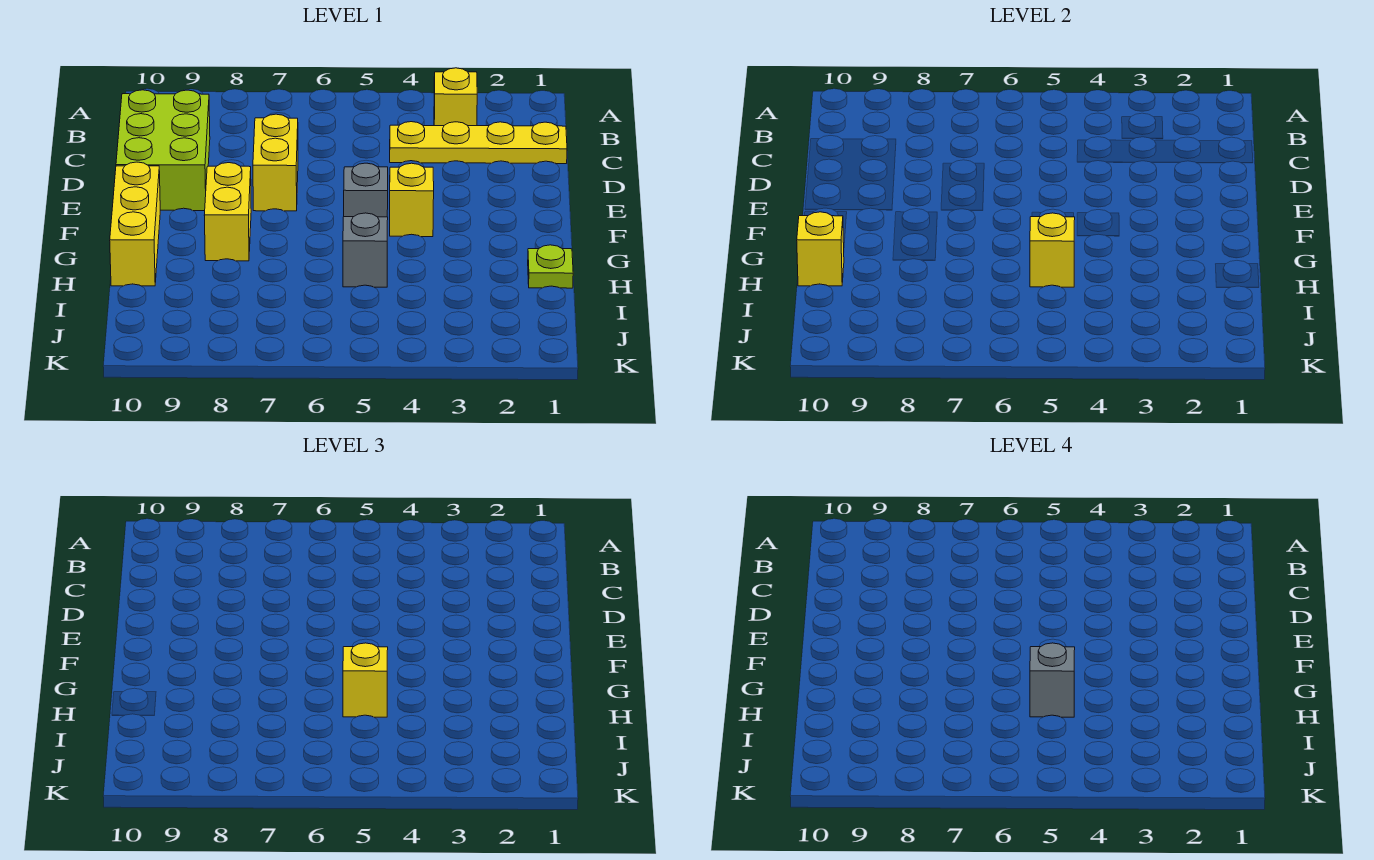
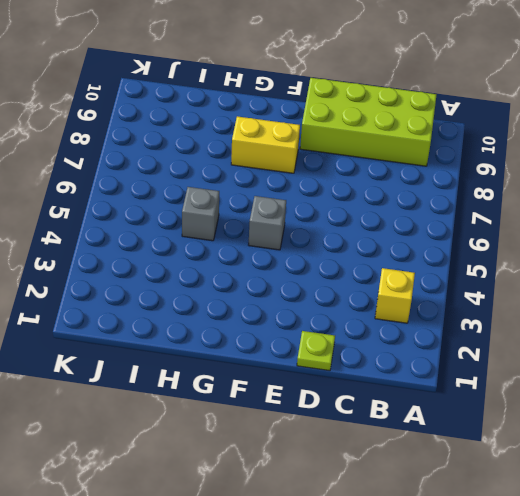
lime brick B9:E10 level 1 -> lime brick C9:E10 level 1
lime plate D1 level 1 -> lime plate H1 level 1
none -> yellow plate C1:C4 level 1
none -> yellow brick D7:E7 level 1
none -> yellow brick F4 level 1

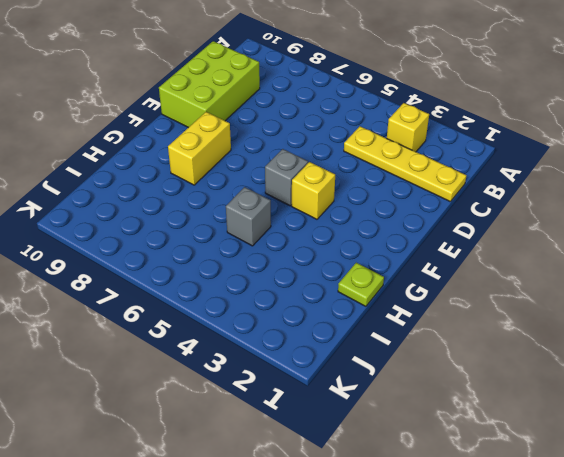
none -> yellow brick D7:E7 level 1
none -> yellow brick F10:H10 level 1
none -> yellow brick H5 level 2

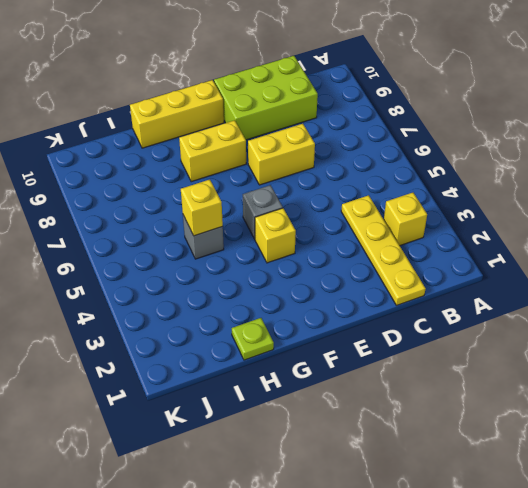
none -> yellow brick H10 level 2
none -> yellow brick H5 level 3
none -> grey brick H5 level 4

